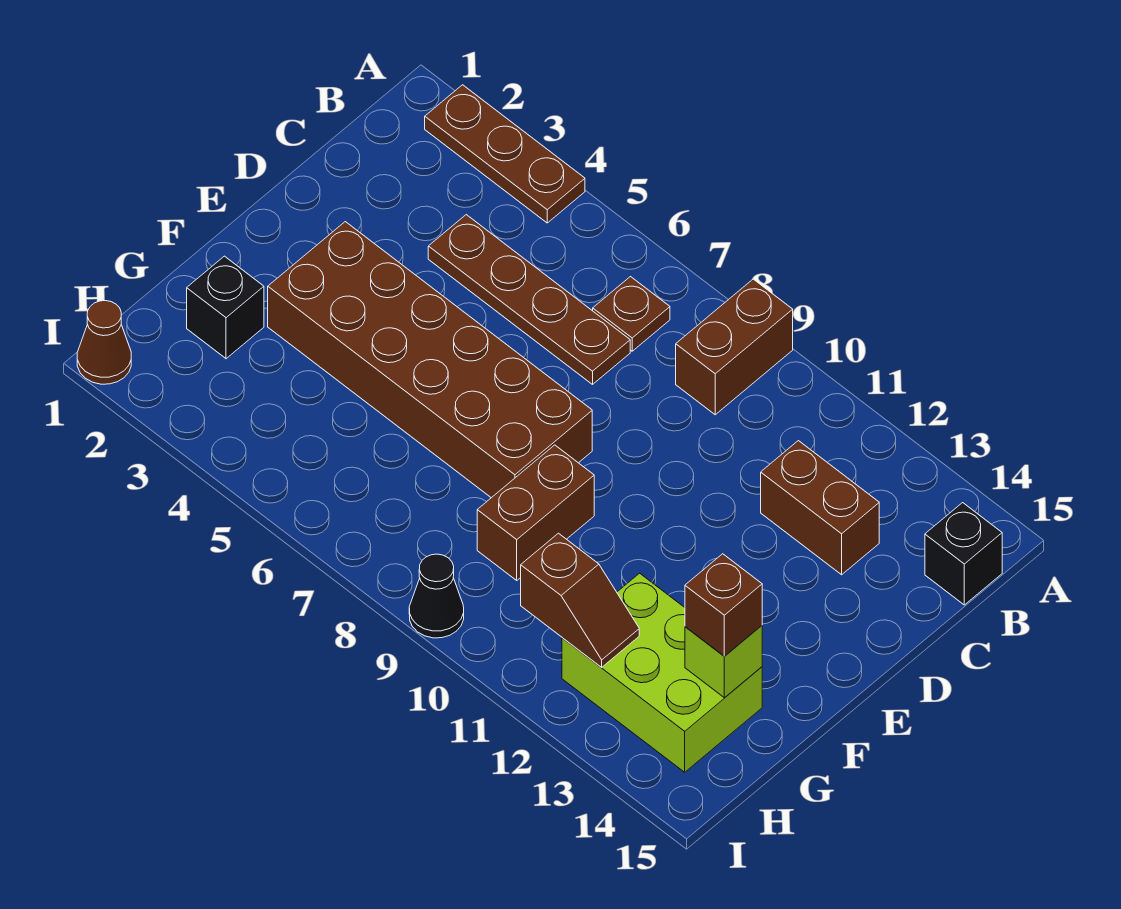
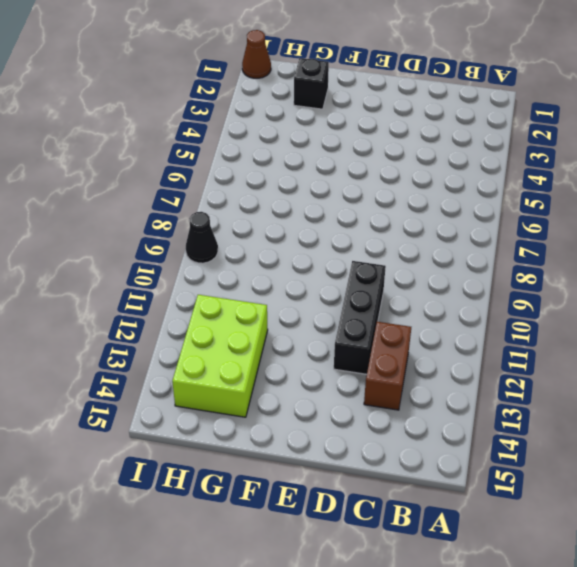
black brick D10:D12 level 1 -> none
none -> brown plate A2:A4 level 1
none -> brown brick A9:B9 level 1
none -> brown plate B7 level 1

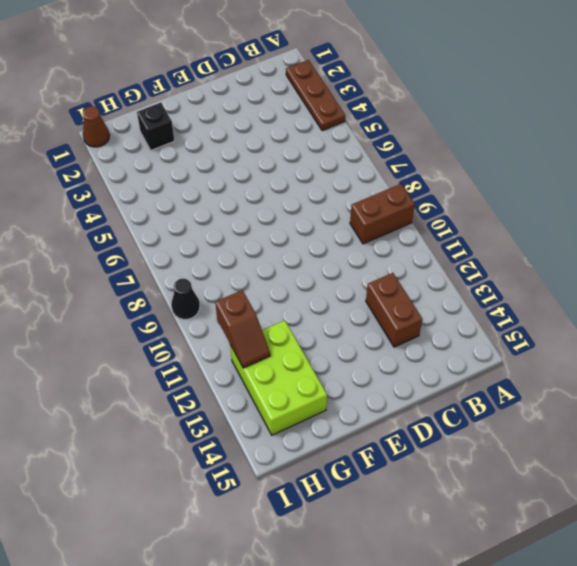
none -> brown plate B7 level 1
none -> black brick B15 level 1
none -> brown plate C4:C7 level 1

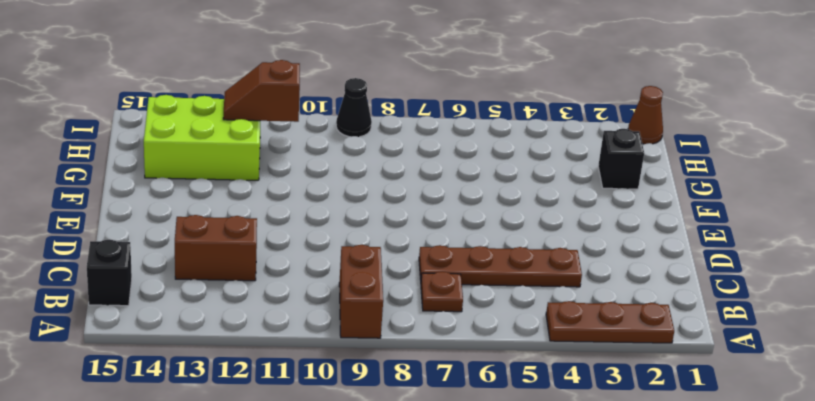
none -> brown brick E3:F8 level 1
none -> brown brick F9:G9 level 1
none -> lime brick G14 level 2

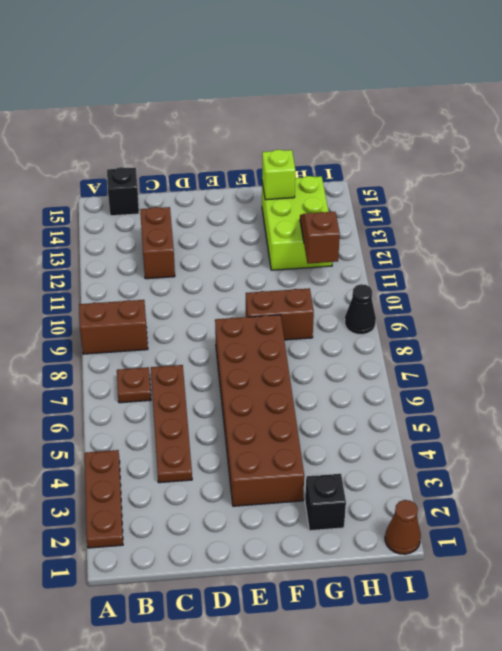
none -> brown brick G14 level 3

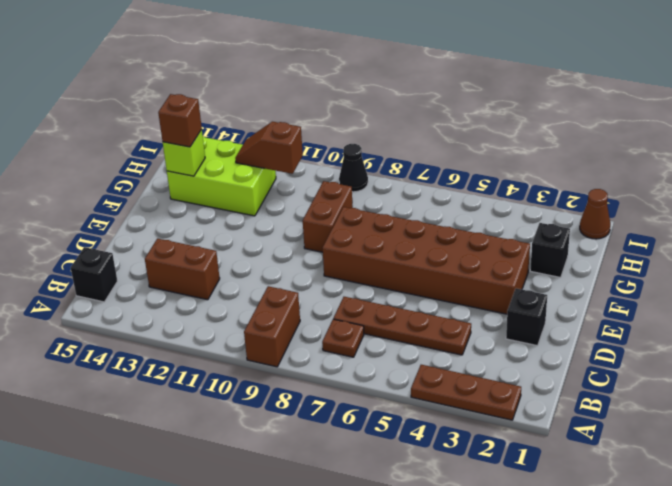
black brick D2 level 1 -> none

